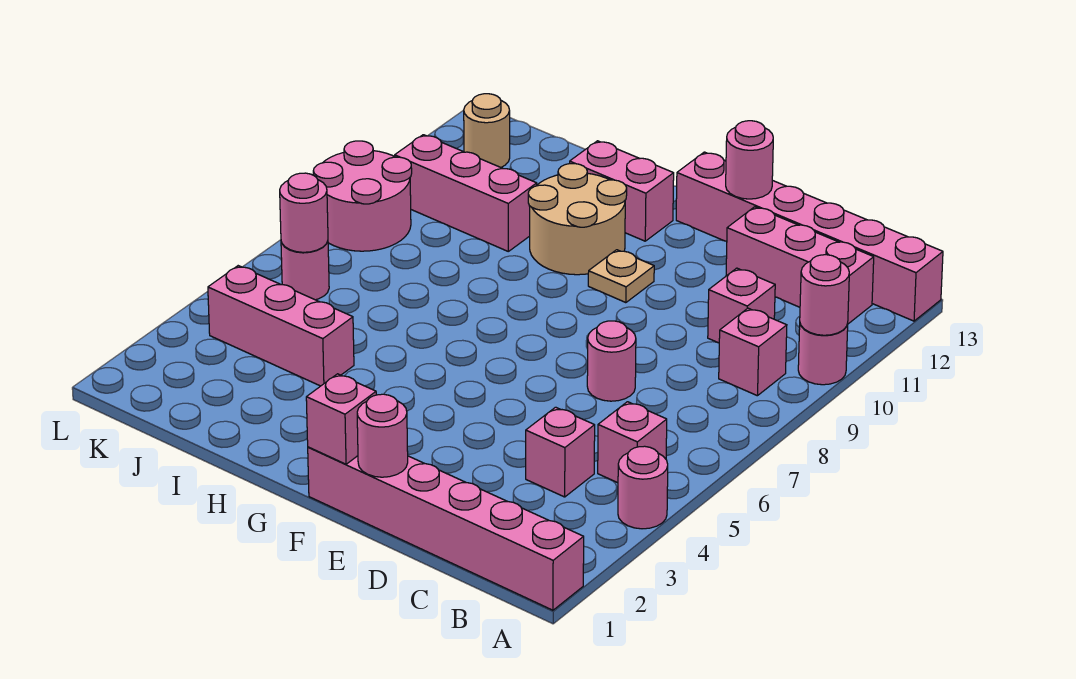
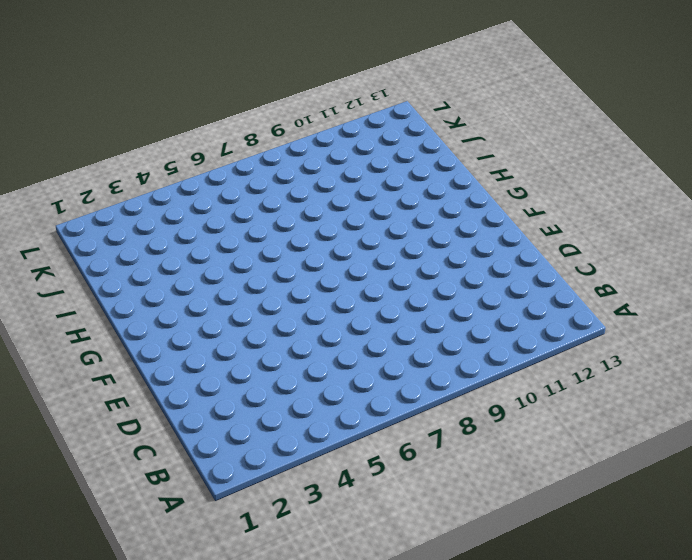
none -> pink brick A1:F1 level 1
none -> pink round brick A4 level 1
none -> pink round brick A10 level 1

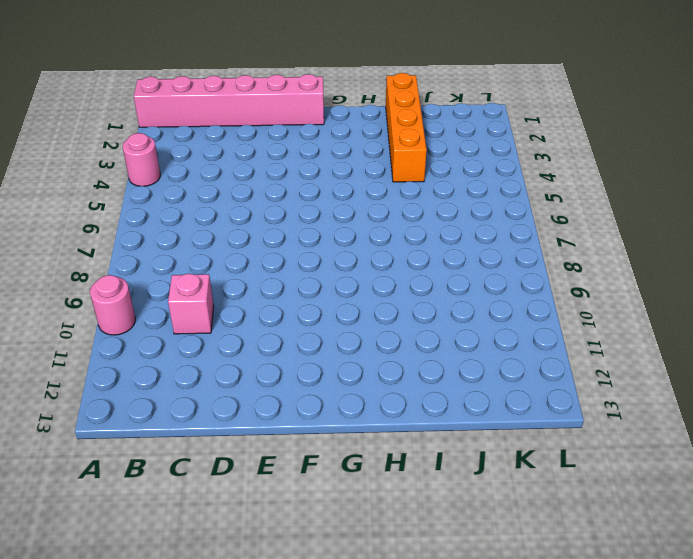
orange brick I1:I4 level 1 -> pink brick I4:K4 level 1
none -> pink brick A13:F13 level 1
none -> pink brick B5 level 1
none -> pink brick B9 level 1

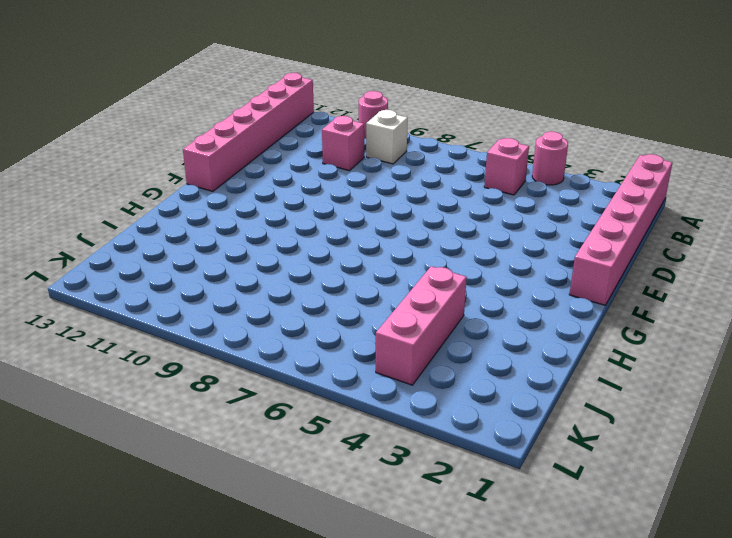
white brick B9 level 1 -> pink brick B9 level 1
none -> pink brick B12:D12 level 1
none -> pink brick C4 level 1
none -> pink round brick D7 level 1

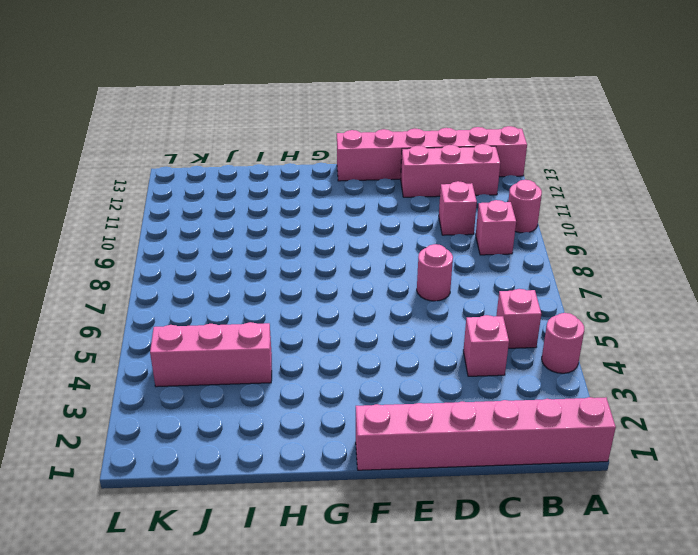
none -> tan plate F10 level 1
none -> tan round brick G10:H11 level 1
none -> pink brick G12:H12 level 1

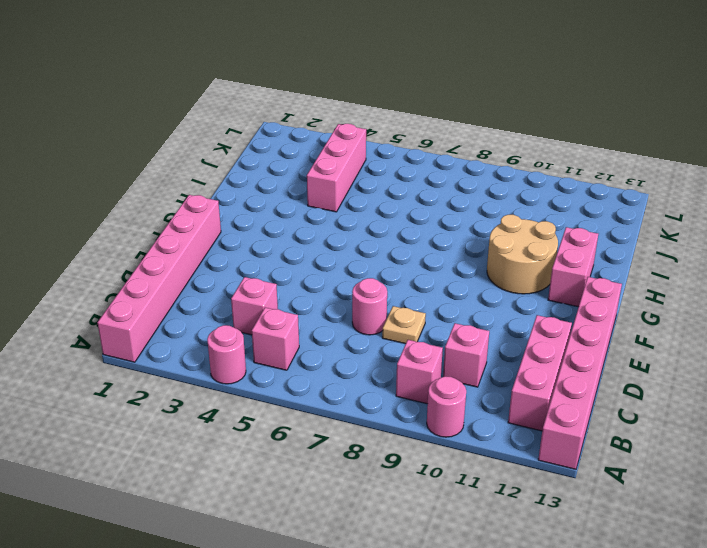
tan plate D8 level 1 -> tan plate F10 level 1
none -> pink brick I10:K10 level 1
none -> pink round brick K6 level 1
none -> pink round brick K8:L9 level 1

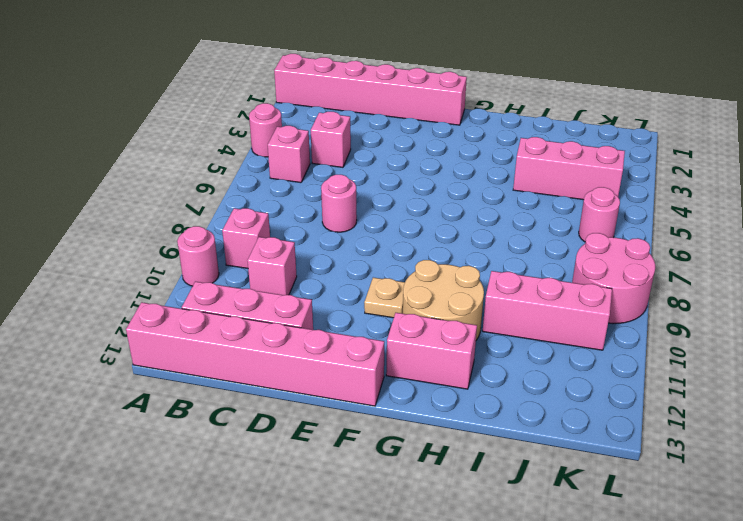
none -> tan round brick K12 level 1
none -> pink round brick A10 level 2
none -> pink round brick E1 level 2

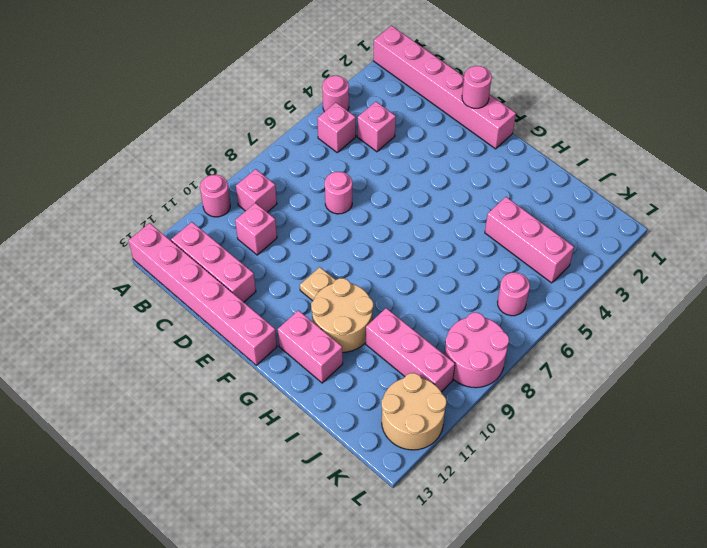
tan round brick K11:L12 level 1 -> tan round brick K12 level 1
none -> pink round brick A10 level 2
none -> pink round brick E13 level 2
none -> pink brick F1 level 2

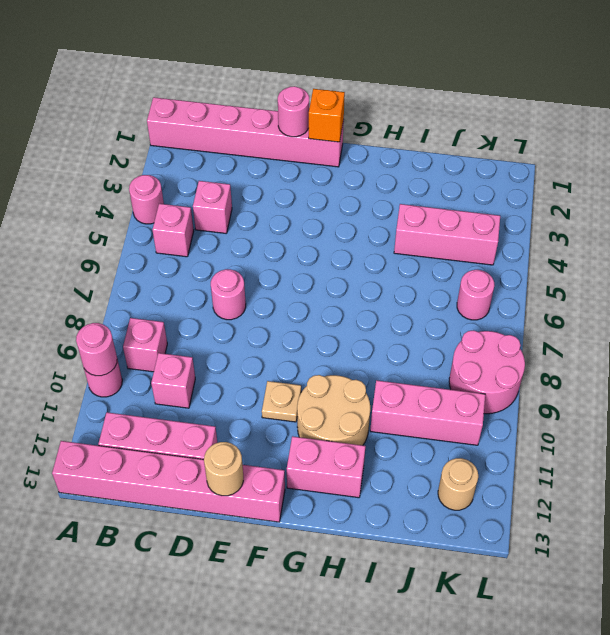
tan round brick E13 level 2 -> pink round brick E13 level 2
orange brick F1 level 2 -> pink brick F1 level 2
none -> pink round brick K6 level 2

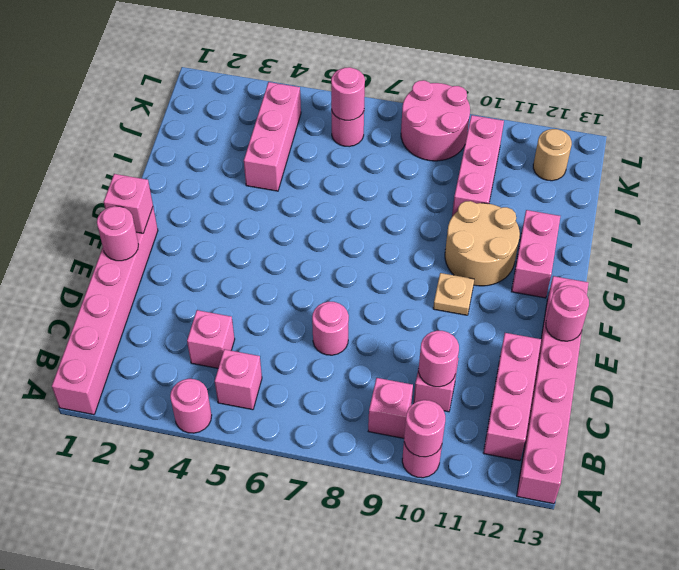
pink round brick C10 level 2 -> none

